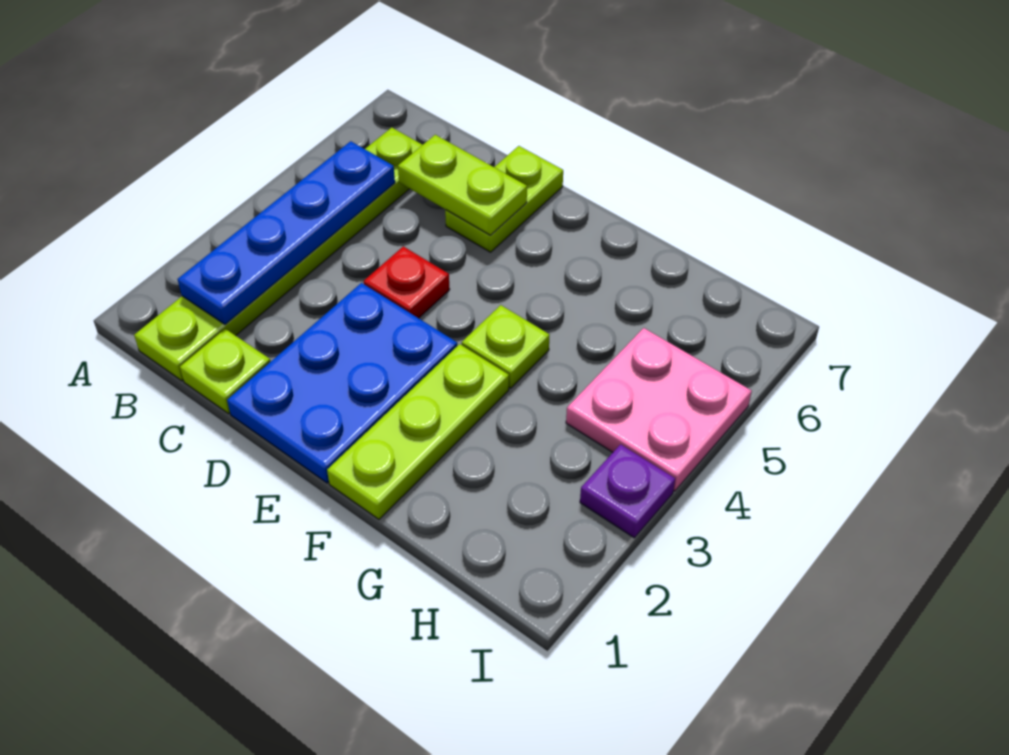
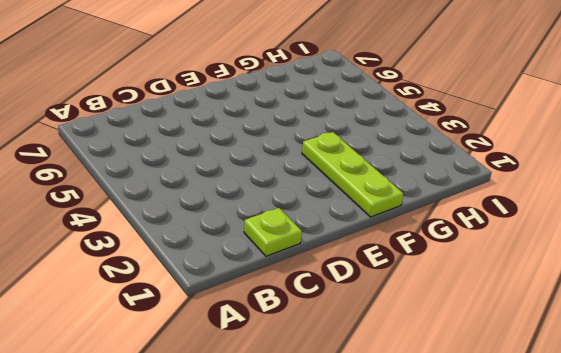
none -> lime plate B1:B6 level 1
none -> blue plate D1:E3 level 1

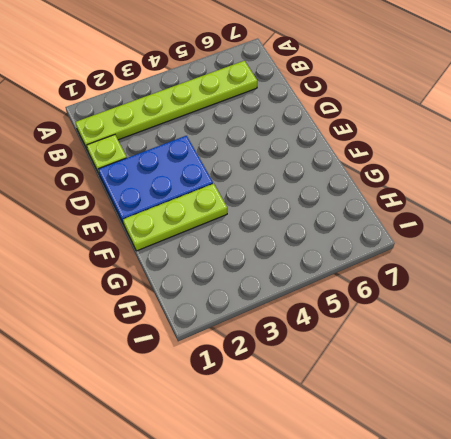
none -> red plate D4 level 1
none -> lime plate D6:D7 level 1

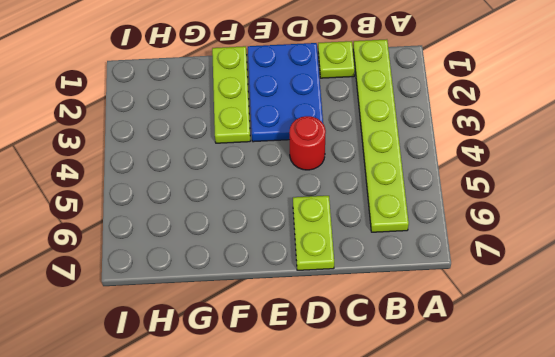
red round brick D4 level 1 -> red plate D4 level 1
none -> lime plate F4 level 1
none -> pink plate H4:I5 level 1

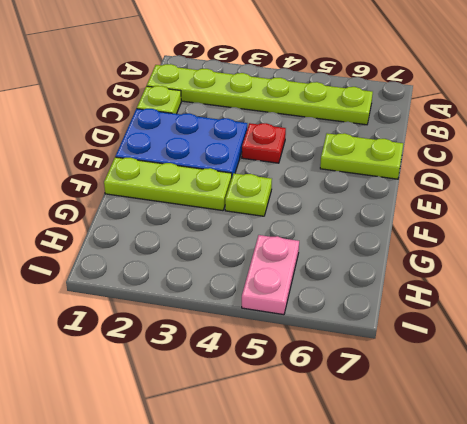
pink plate H5:I5 level 1 -> pink plate H4:I5 level 1
none -> purple plate I3 level 1
none -> blue plate B2:B5 level 2

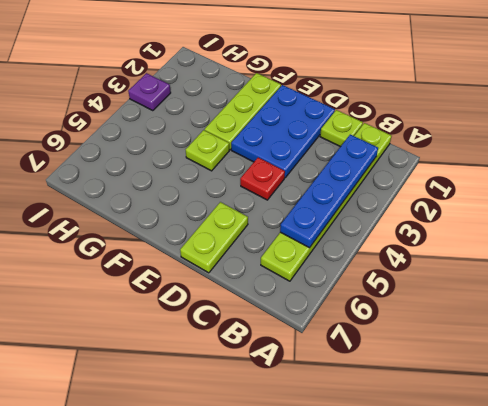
none -> pink plate H4:I5 level 1
none -> lime plate C6:D6 level 2

